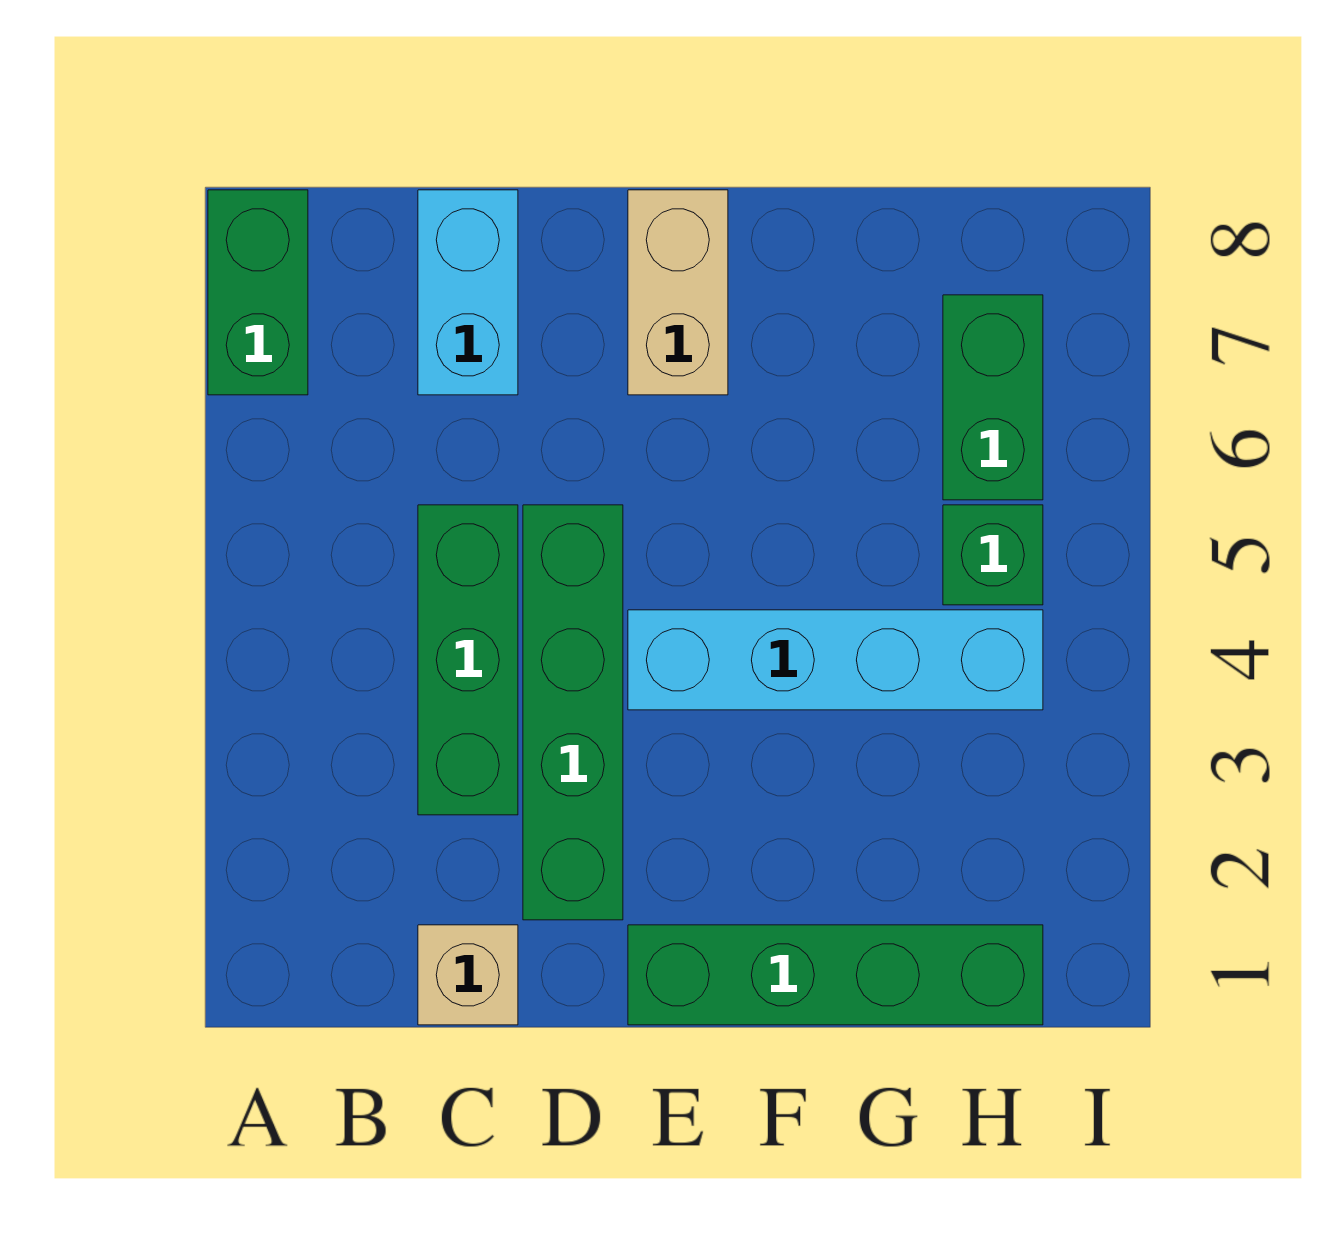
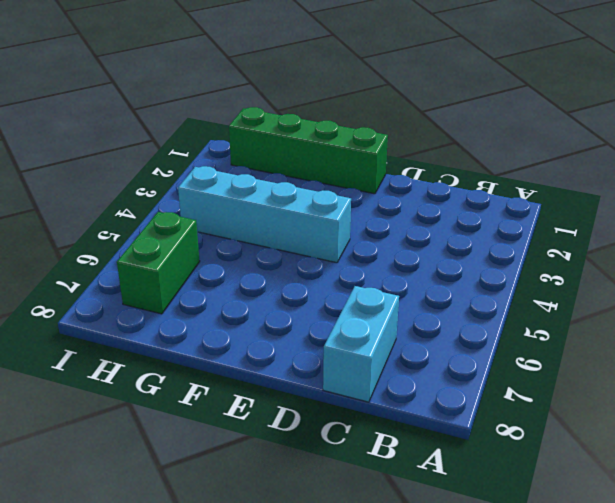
none -> green brick A7:A8 level 1
none -> tan brick C1 level 1

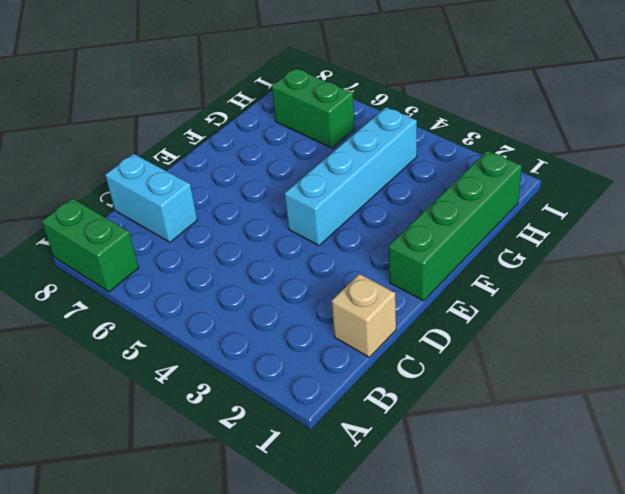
none -> green brick C3:C5 level 1
none -> green brick D2:D5 level 1

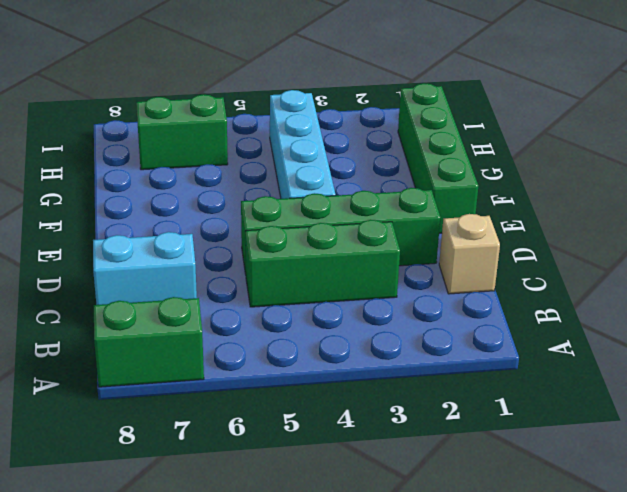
none -> tan brick E7:E8 level 1
none -> green brick H5 level 1

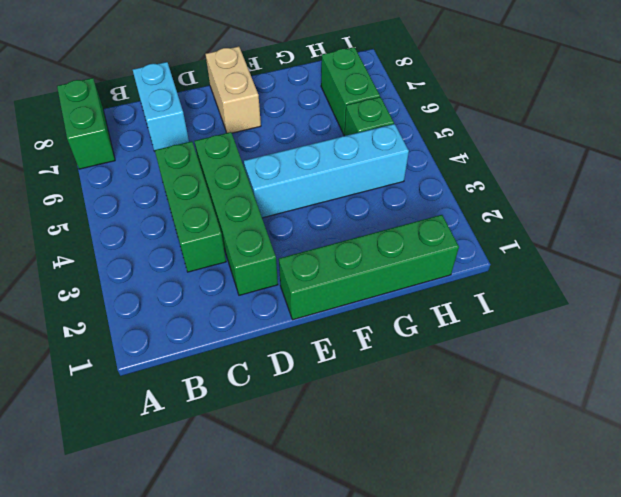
none -> tan brick C1 level 1

